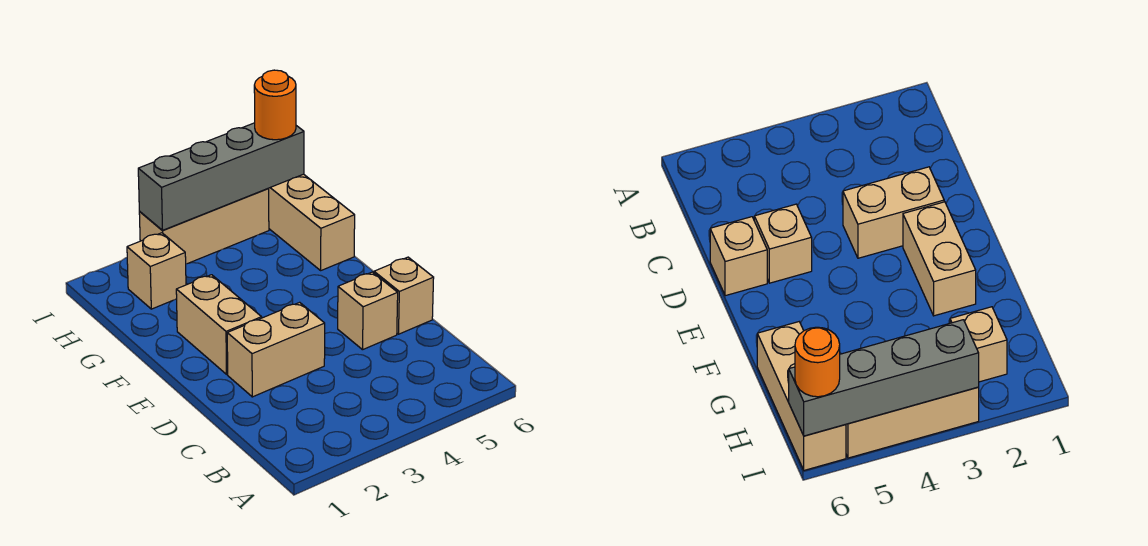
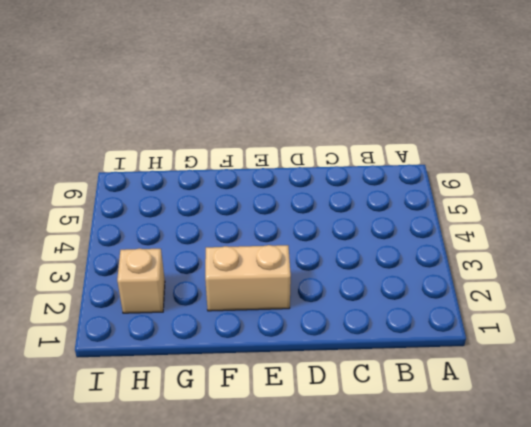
none -> tan brick D2:D3 level 1
none -> tan brick D5 level 1

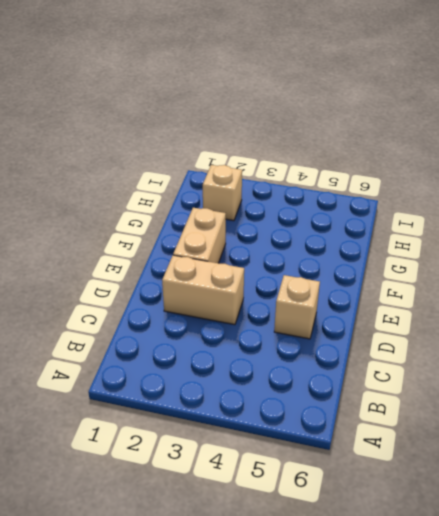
none -> tan brick D6 level 1
none -> tan brick G6:I6 level 1

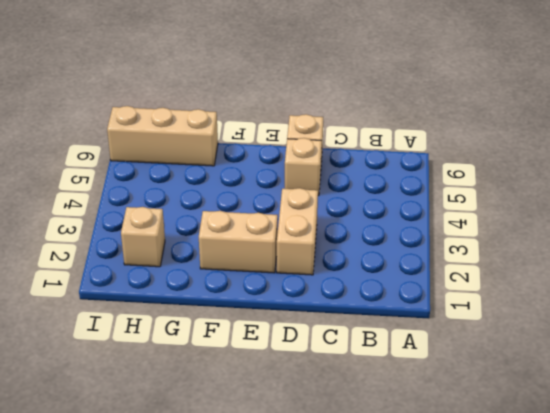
none -> tan brick I3:I5 level 1
none -> grey brick I3:I6 level 2

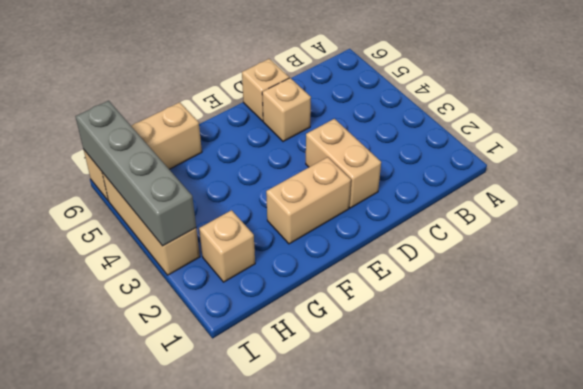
none -> orange round brick I6 level 3

